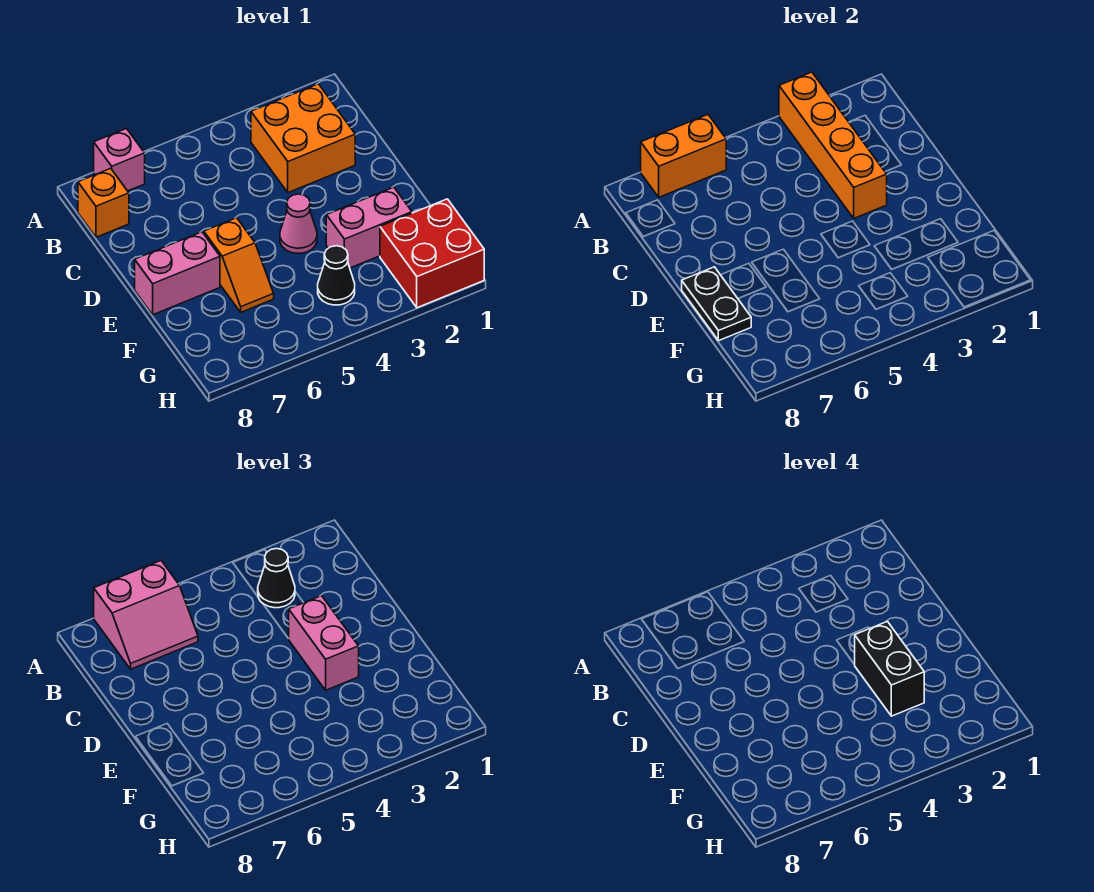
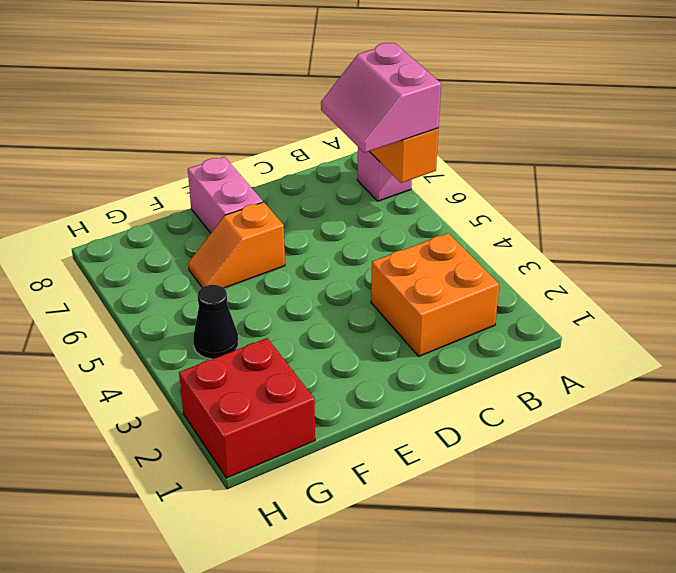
none -> orange brick B8 level 1
none -> pink cone E4 level 1
none -> pink brick F2:F3 level 1

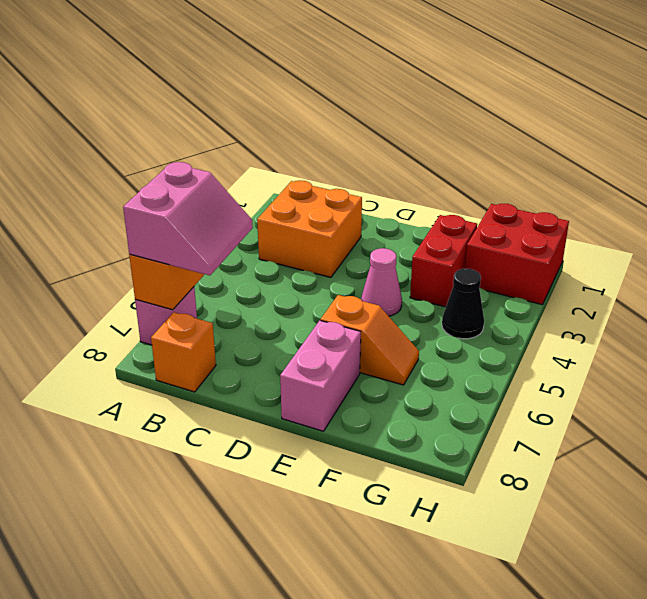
red brick F2:F3 level 1 -> pink brick F2:F3 level 1
none -> orange brick A3:D3 level 2
none -> black plate E8:F8 level 2
none -> black cone B3 level 3

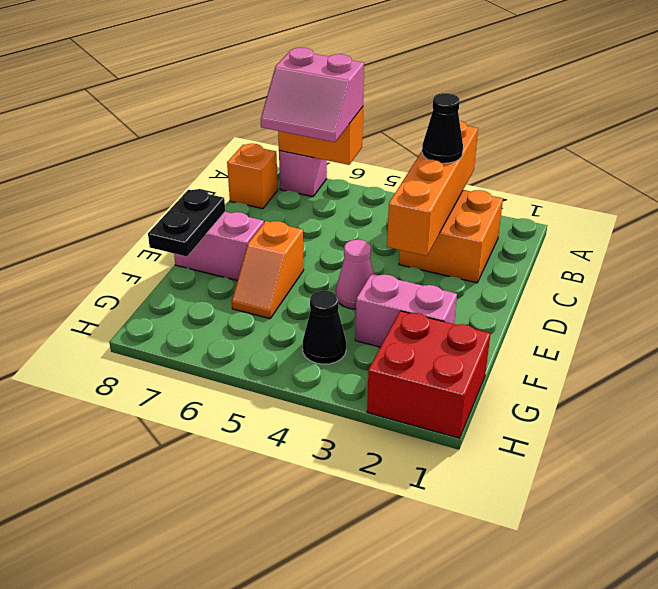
none -> pink brick D3:E3 level 3
none -> black brick E3:F3 level 4

